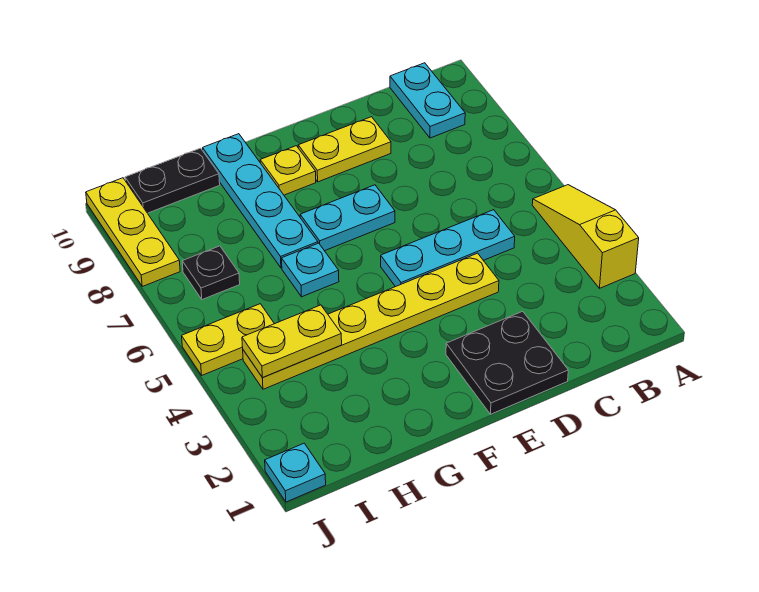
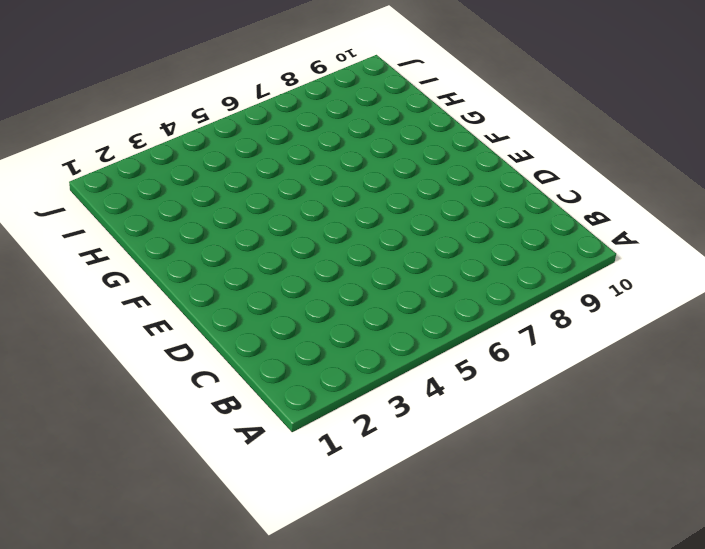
none -> yellow slope A3:A5 level 1 top 3
none -> cyan plate B9:B10 level 1
none -> cyan plate C5:E5 level 1

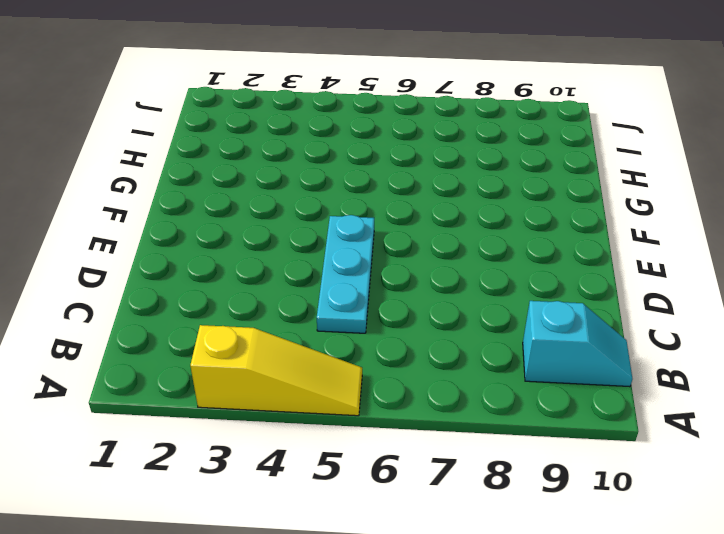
cyan slope B9:B10 level 1 top 9 -> cyan plate B9:B10 level 1
none -> black plate D1:E2 level 1
none -> yellow plate D4:I4 level 1
none -> yellow plate D9:E9 level 1

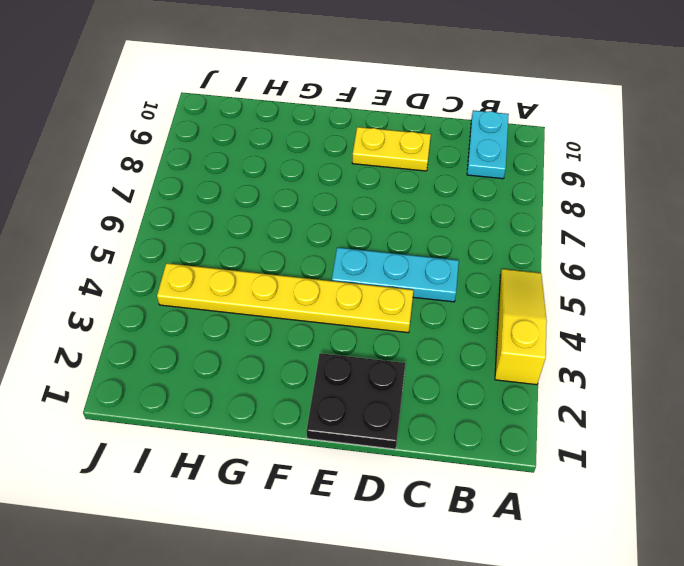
none -> cyan plate E7:F7 level 1
none -> yellow plate F9 level 1
none -> cyan plate G6 level 1

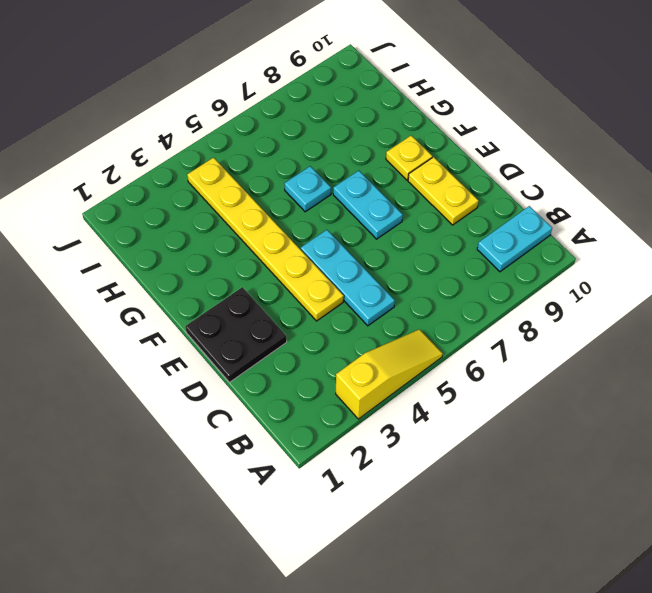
none -> cyan plate G7:G10 level 1
none -> black plate H10:I10 level 1
none -> yellow plate I5:J5 level 1

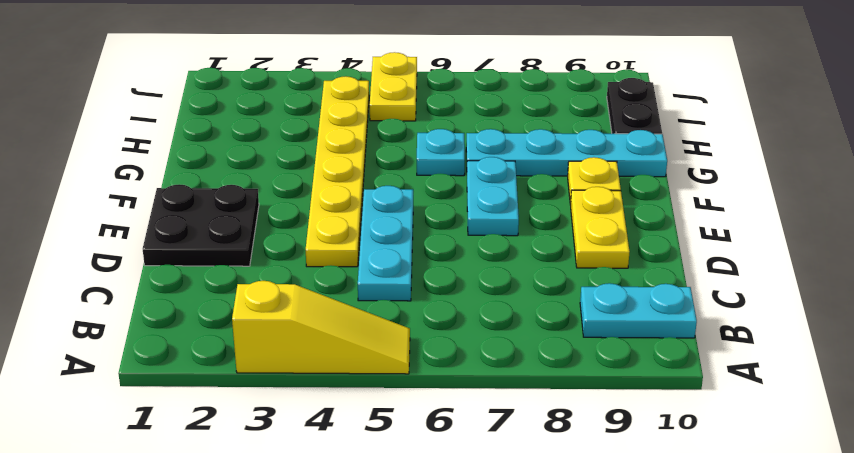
none -> black plate I7 level 1
none -> cyan plate J1 level 1
none -> yellow plate J8:J10 level 1

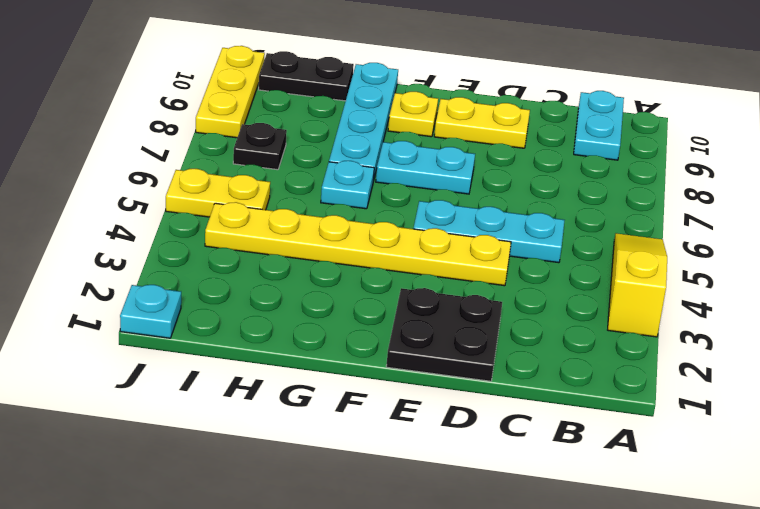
none -> yellow plate H4:I4 level 2

